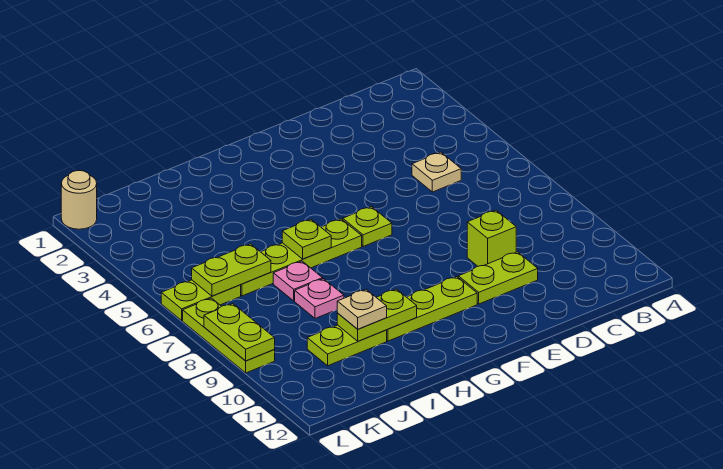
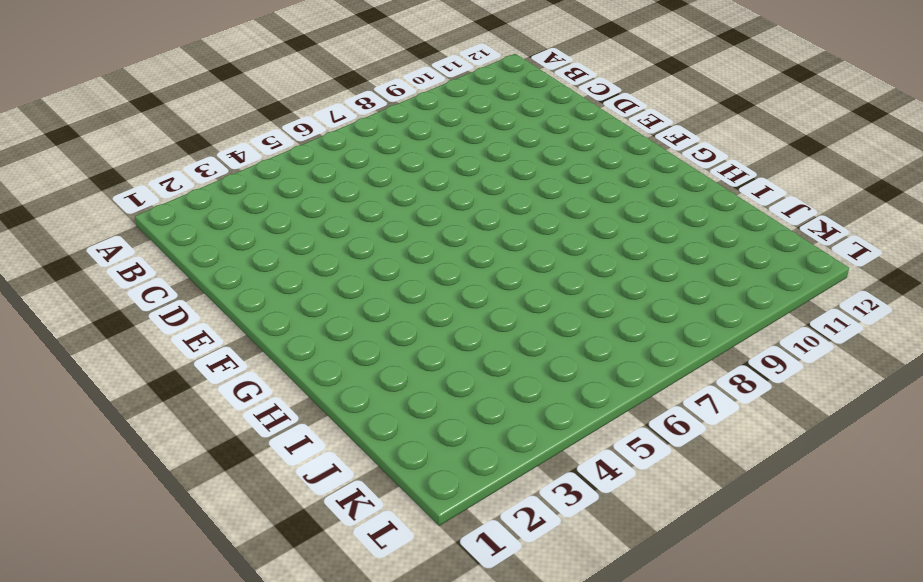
none -> tan plate C5 level 1
none -> lime brick D9 level 1
none -> lime plate D10:E10 level 1

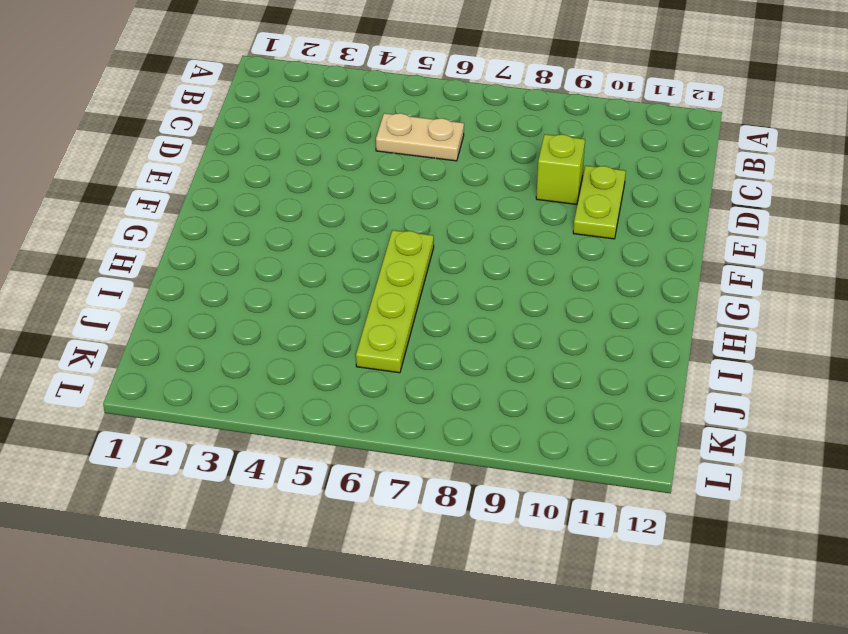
tan plate C5:C6 level 1 -> tan plate C5 level 1
none -> lime plate F6 level 1
none -> lime plate F10:H10 level 1
none -> pink plate I7 level 1

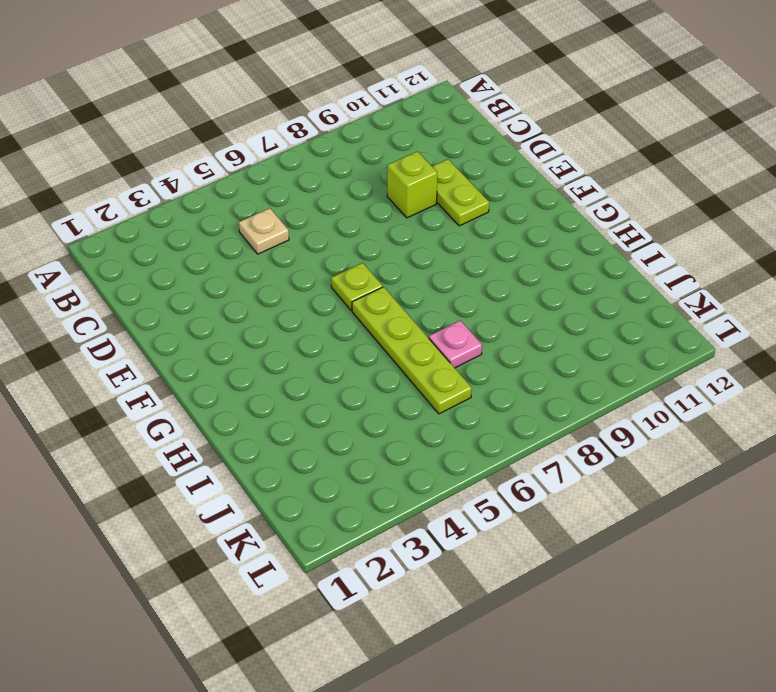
none -> lime plate F10:H10 level 1
none -> pink plate I8 level 1
none -> lime plate I10:J10 level 1

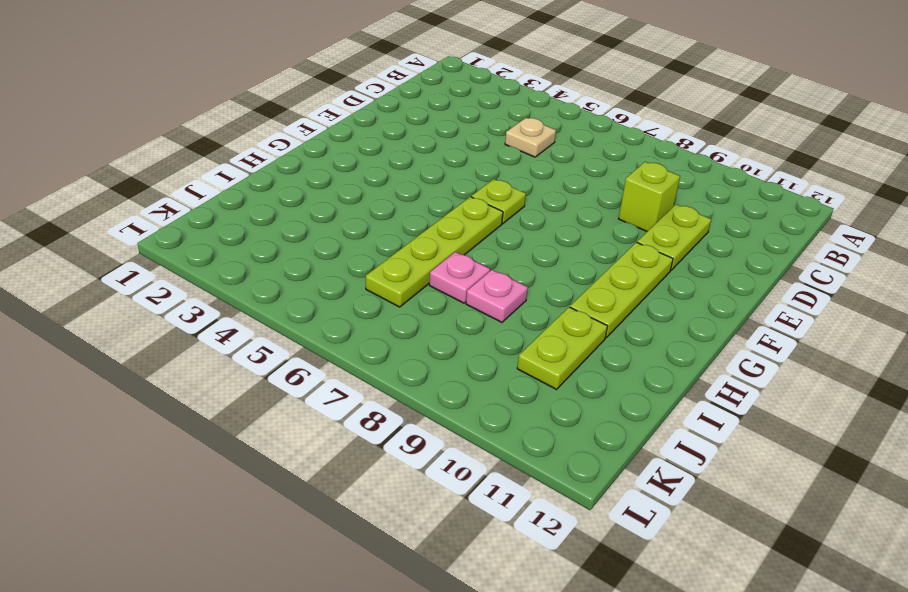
none -> lime plate K6:L6 level 1
none -> tan round brick L1 level 1
none -> lime plate L7:L9 level 1

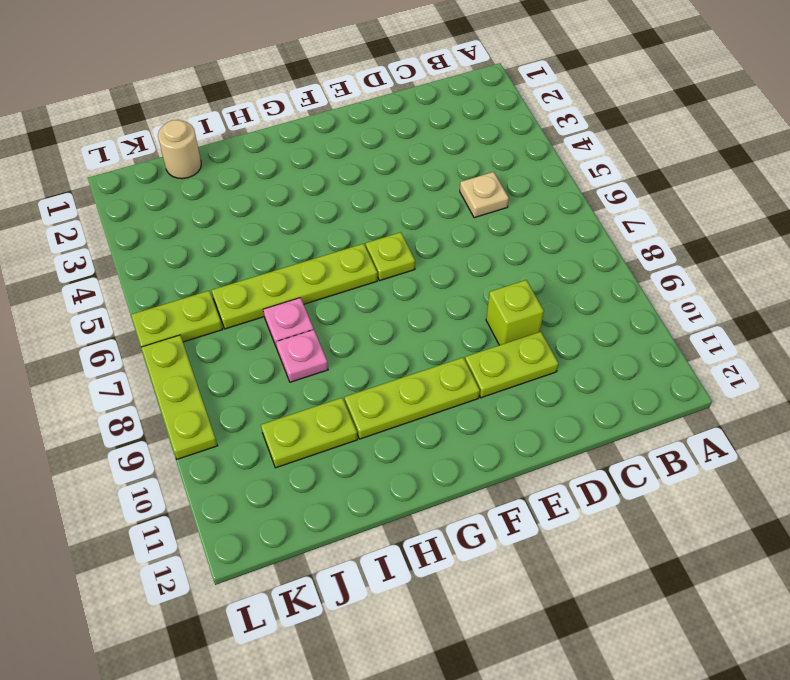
tan round brick J1 level 1 -> tan round brick L1 level 1
none -> lime plate H6 level 2
none -> lime plate H10:I10 level 2
none -> lime plate J6:K6 level 2

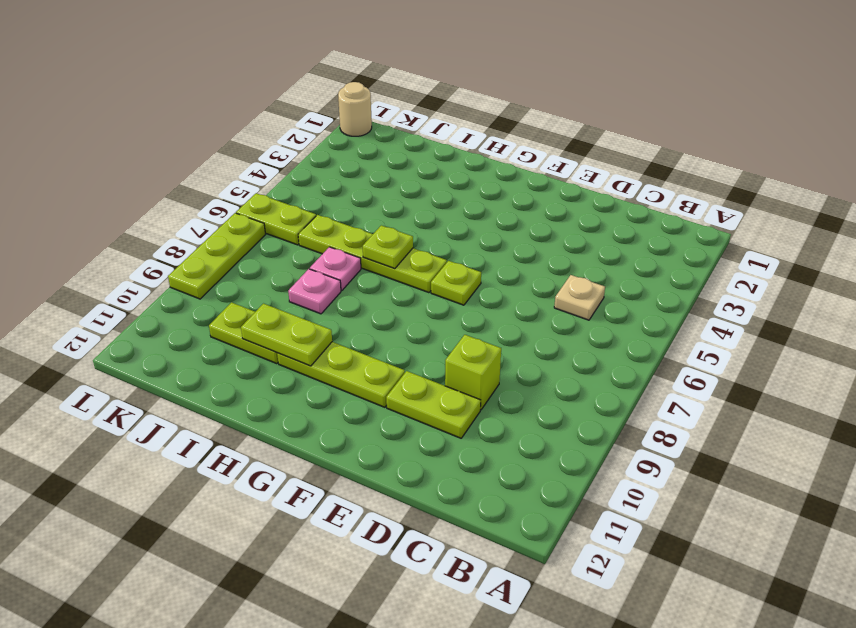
none -> lime plate J6:K6 level 2
none -> lime plate L8:L9 level 2
none -> tan plate I10 level 3

